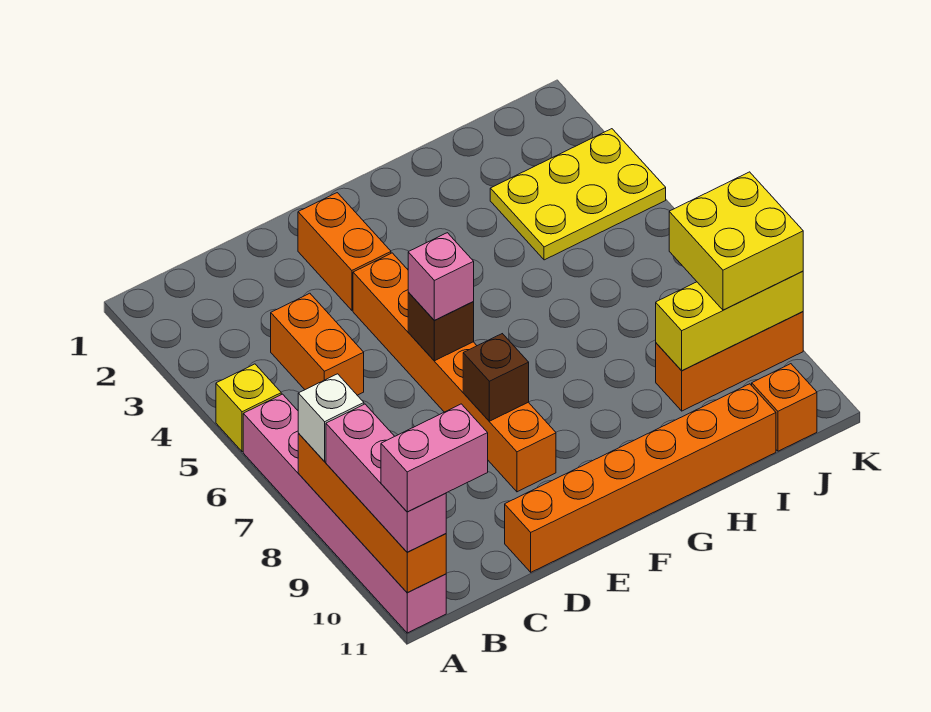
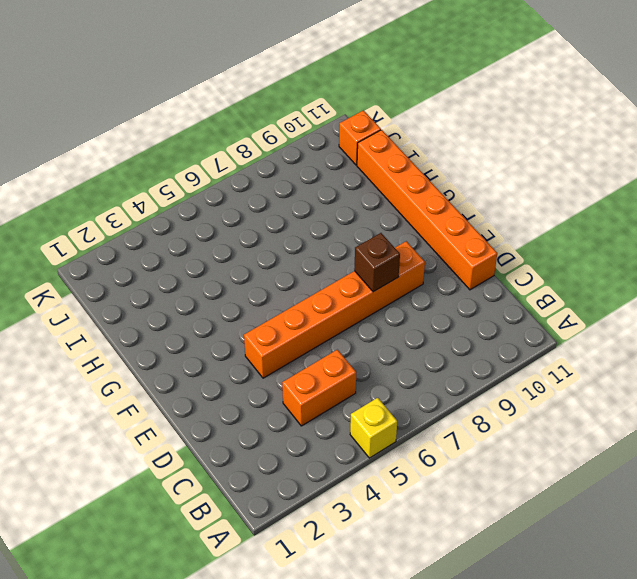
none -> pink brick A6:A11 level 1
none -> orange brick E2:E3 level 1
none -> yellow plate I3:K4 level 1

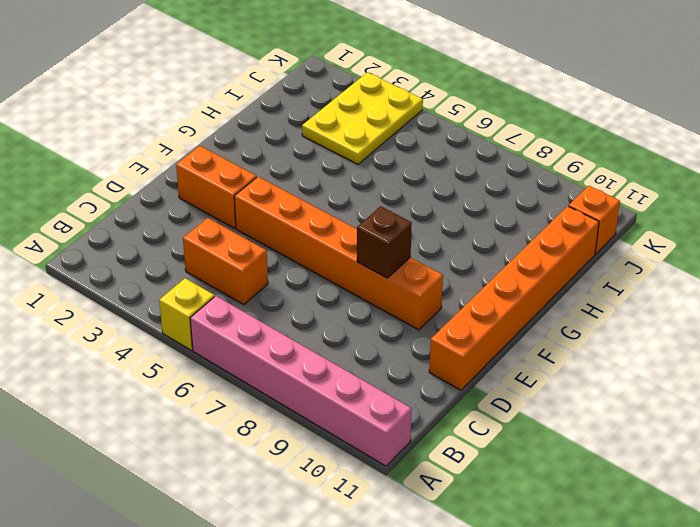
none -> orange brick I9:K9 level 1
none -> orange brick A8:A11 level 2
none -> brown brick E6 level 2

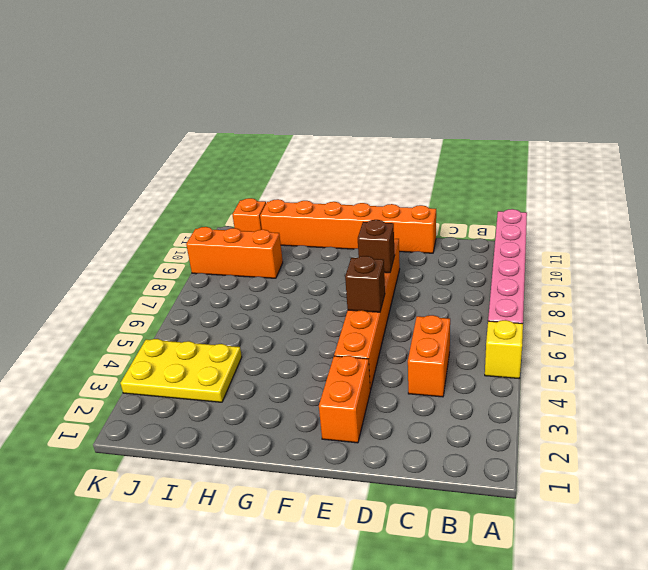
none -> orange brick A8:A11 level 2
none -> yellow brick I9:K9 level 2
none -> white brick A8 level 3

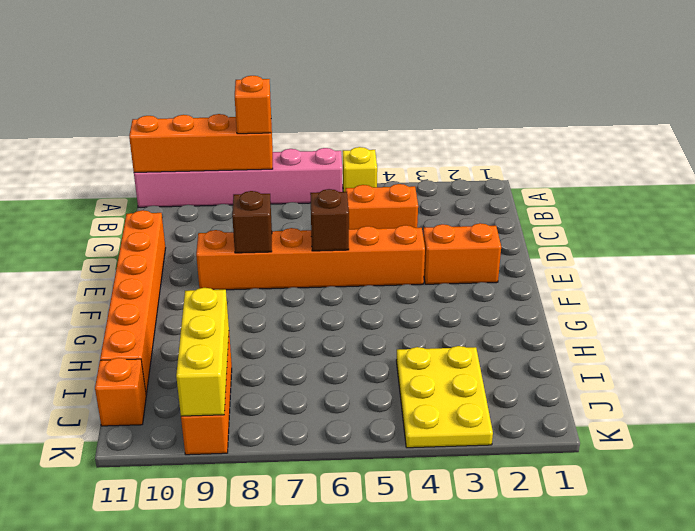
orange brick A8 level 3 -> white brick A8 level 3
none -> pink brick A9:A11 level 3
none -> pink brick E6 level 3
none -> yellow brick J8:K9 level 3

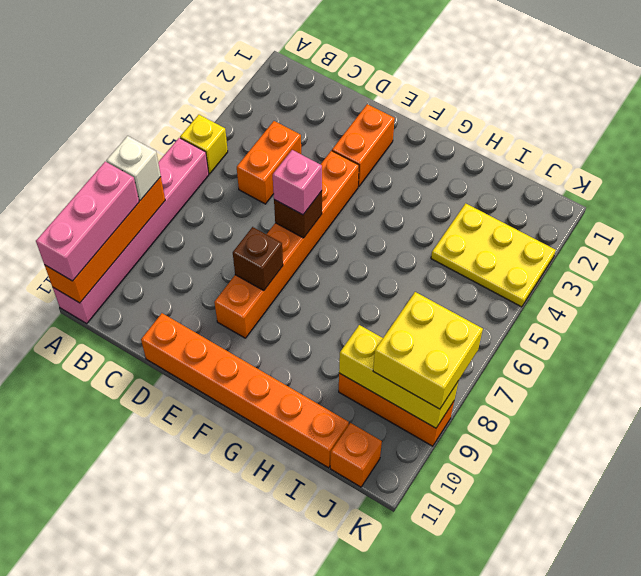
none -> pink brick A11:B11 level 4

